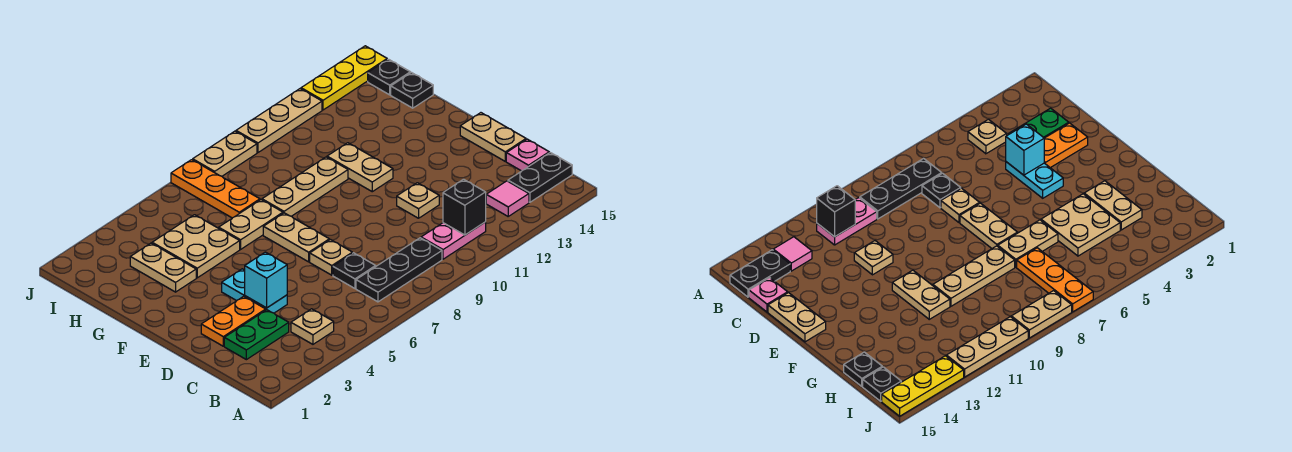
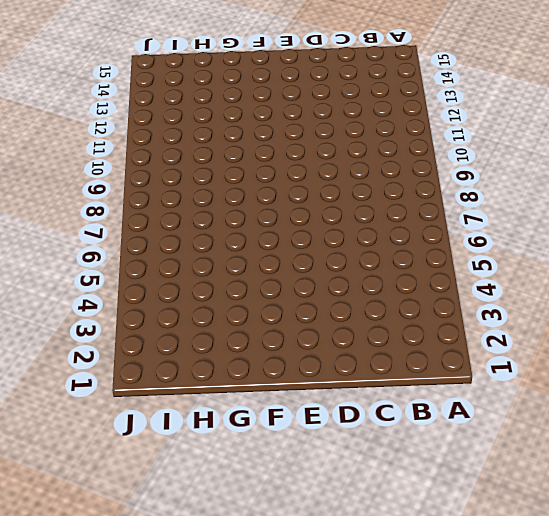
none -> tan plate B4 level 1
none -> black plate B7:B9 level 1
none -> pink plate B10:B11 level 1

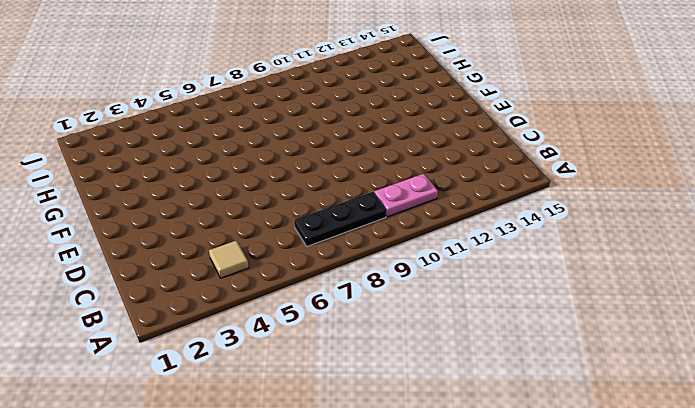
tan tile B4 level 1 -> tan plate B4 level 1
none -> pink tile B13 level 1
none -> black plate B14:B15 level 1
none -> green plate C2:C3 level 1

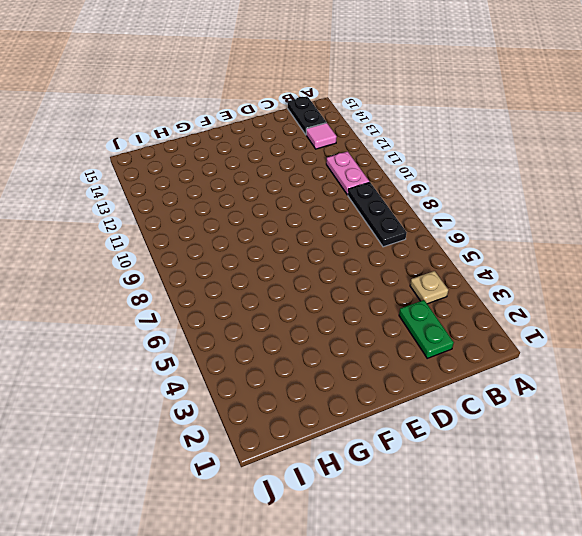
none -> black plate C7 level 1
none -> pink plate C15 level 1
none -> orange plate D2:D3 level 1

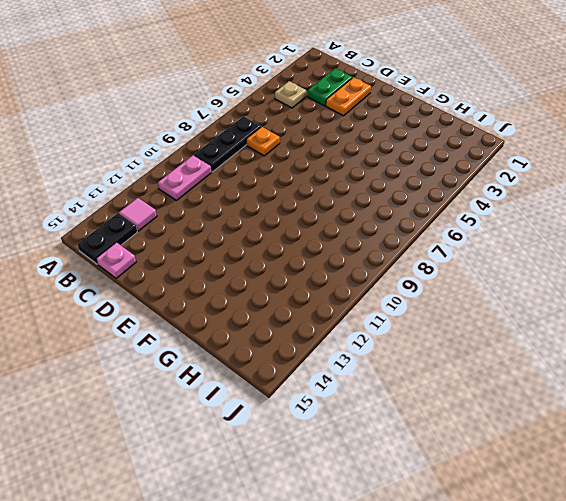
orange plate C7 level 1 -> black plate C7 level 1
none -> cyan plate D4:E4 level 1
none -> tan plate D7 level 1
none -> tan plate D11 level 1

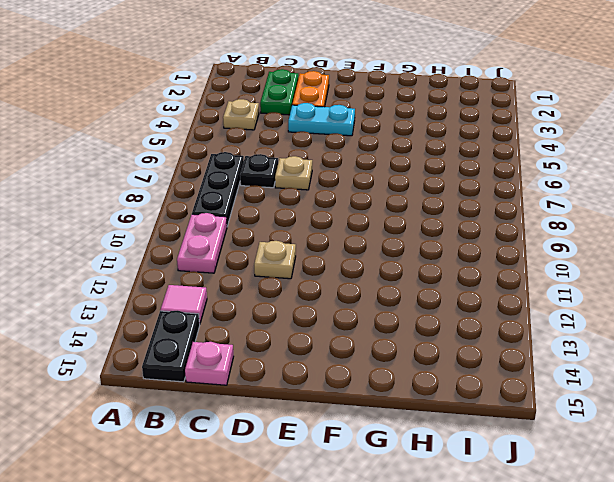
none -> tan plate D15:E15 level 1
none -> tan plate E7:F7 level 1
none -> tan plate F11:G11 level 1

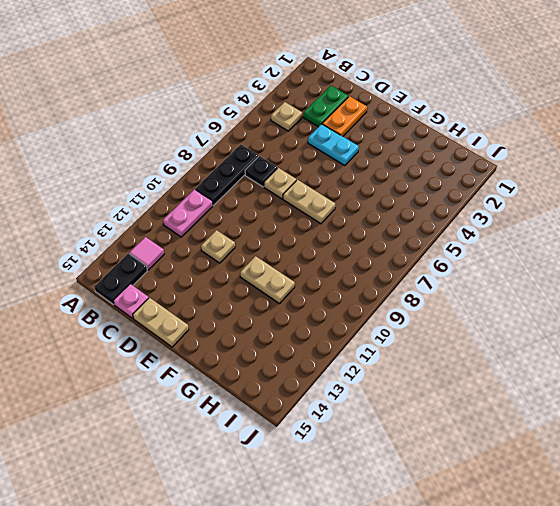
none -> tan plate G3:H3 level 1
none -> tan plate G4:H5 level 1
none -> tan plate G6:G7 level 1

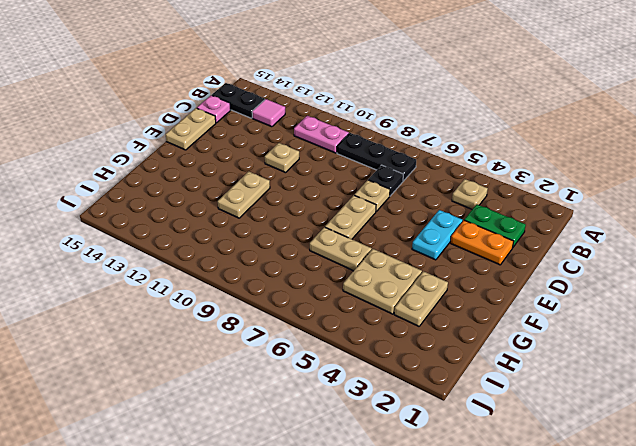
none -> tan plate G8:G10 level 1
none -> orange plate H7:J7 level 1
none -> black plate H15 level 1

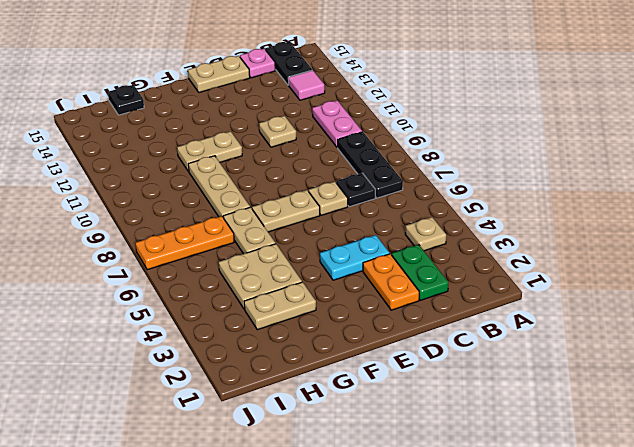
none -> black plate I15 level 1
none -> tan plate J8:J9 level 1
none -> tan plate J10:J12 level 1

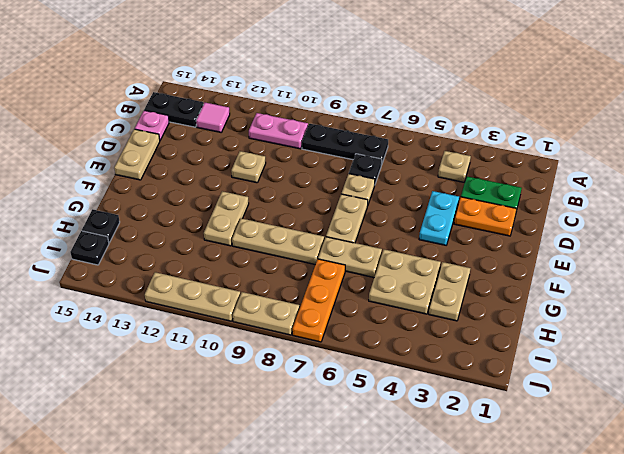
none -> yellow plate J13:J15 level 1
none -> black brick B11 level 2
none -> cyan brick D4 level 2

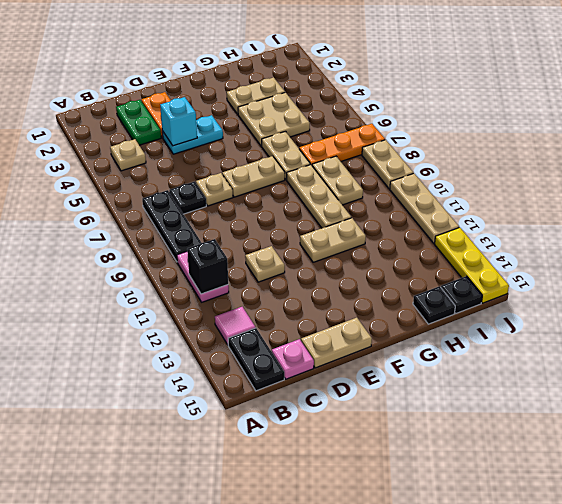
tan plate H8:H9 level 1 -> none

